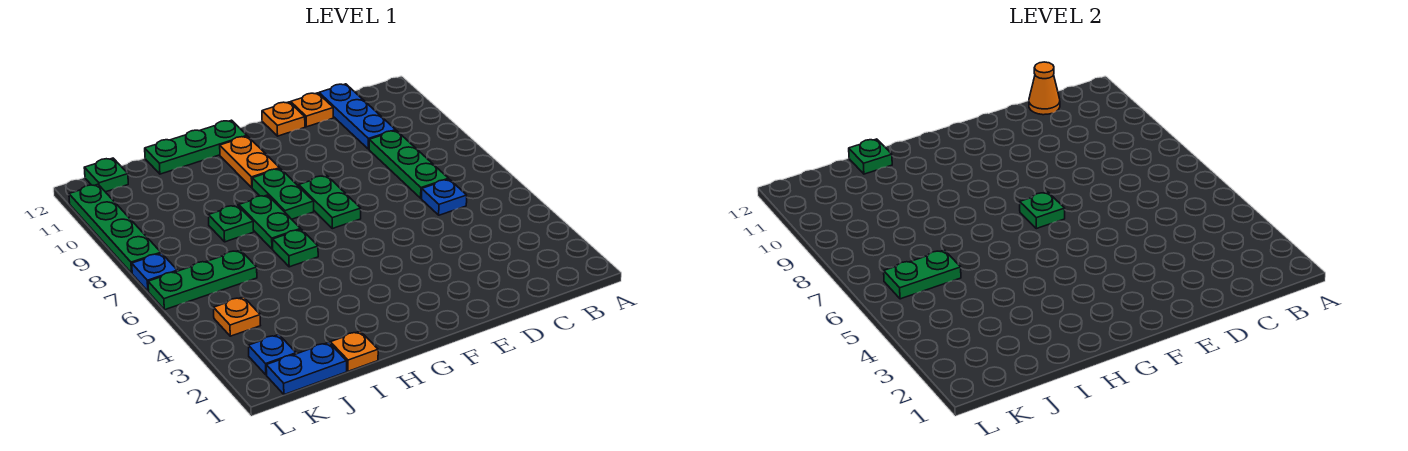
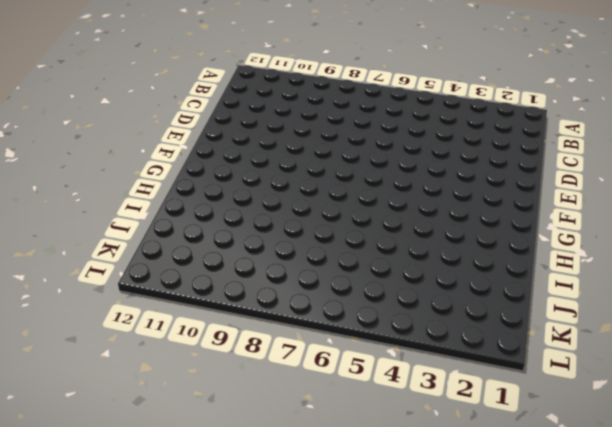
none -> blue plate C6 level 1
none -> green plate C7:C9 level 1
none -> blue plate C10:C12 level 1

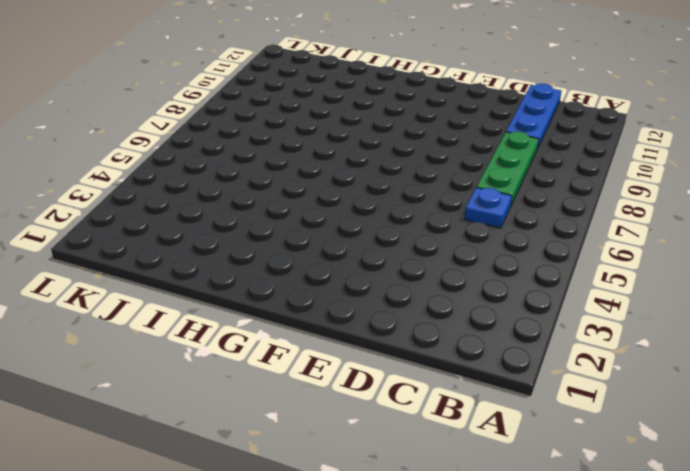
none -> orange plate D12 level 1
none -> orange plate E12 level 1
none -> green plate F7:F8 level 1

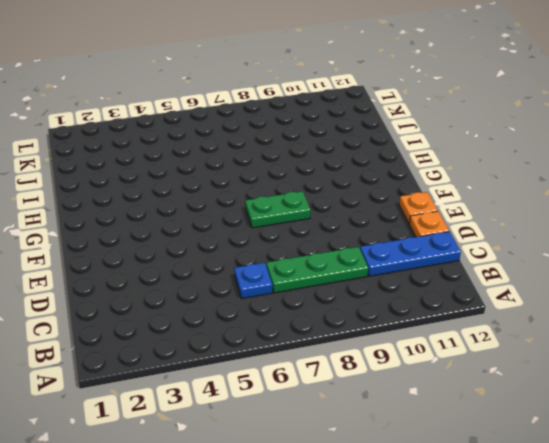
none -> green plate G8:G9 level 1
none -> orange plate G10:G11 level 1
none -> green plate G12:I12 level 1

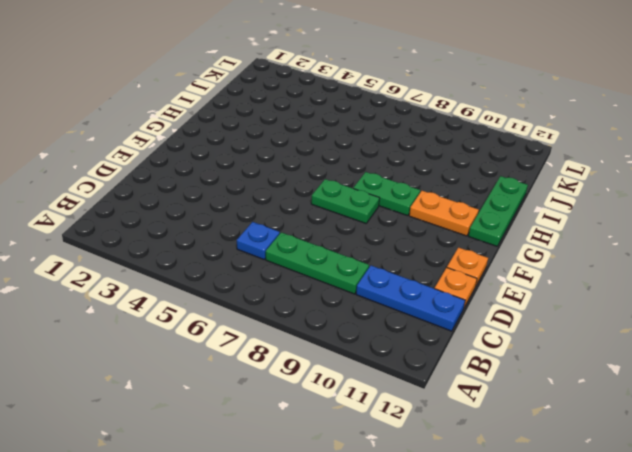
none -> green plate H6 level 1
none -> green plate H7:H8 level 1
none -> orange plate I1 level 1

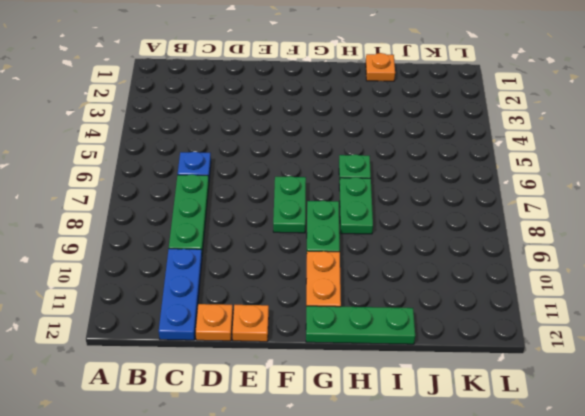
none -> green plate I8 level 1
none -> blue plate J1:K1 level 1
none -> green plate J6:L6 level 1

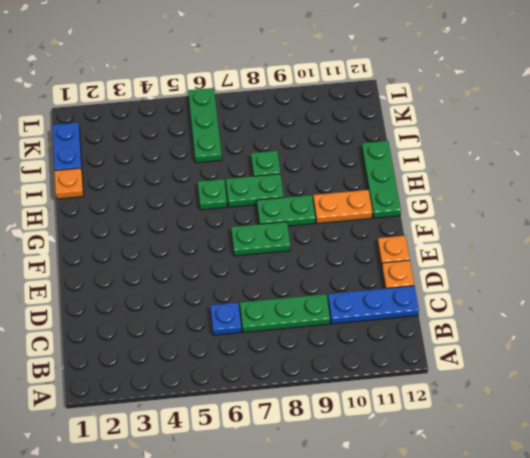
none -> blue plate K2 level 1
none -> orange plate K4 level 1
none -> green plate K12 level 1

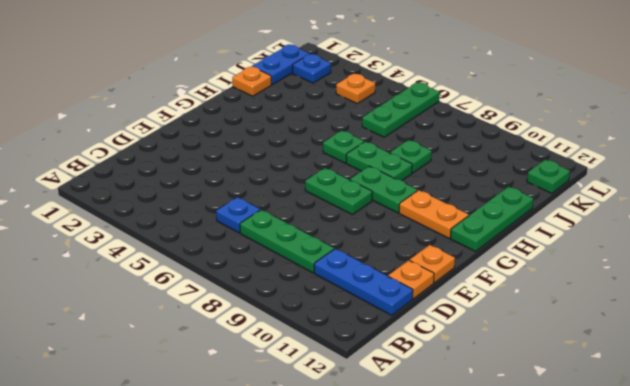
none -> blue plate L7 level 1
none -> green plate L8:L11 level 1
none -> orange cone C12 level 2

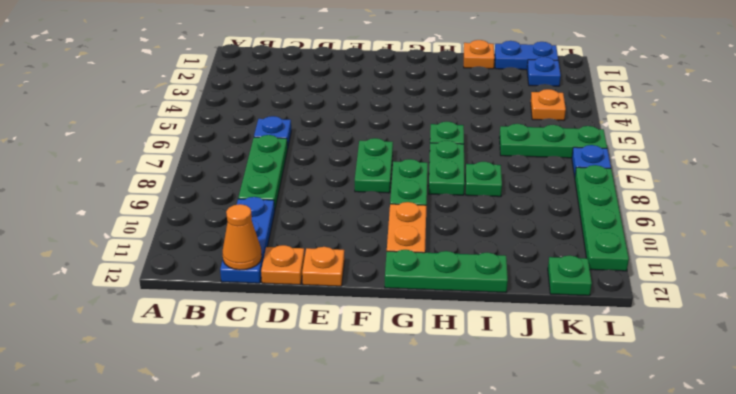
none -> green plate F7 level 2
none -> green plate I12 level 2
none -> green plate J6:K6 level 2

